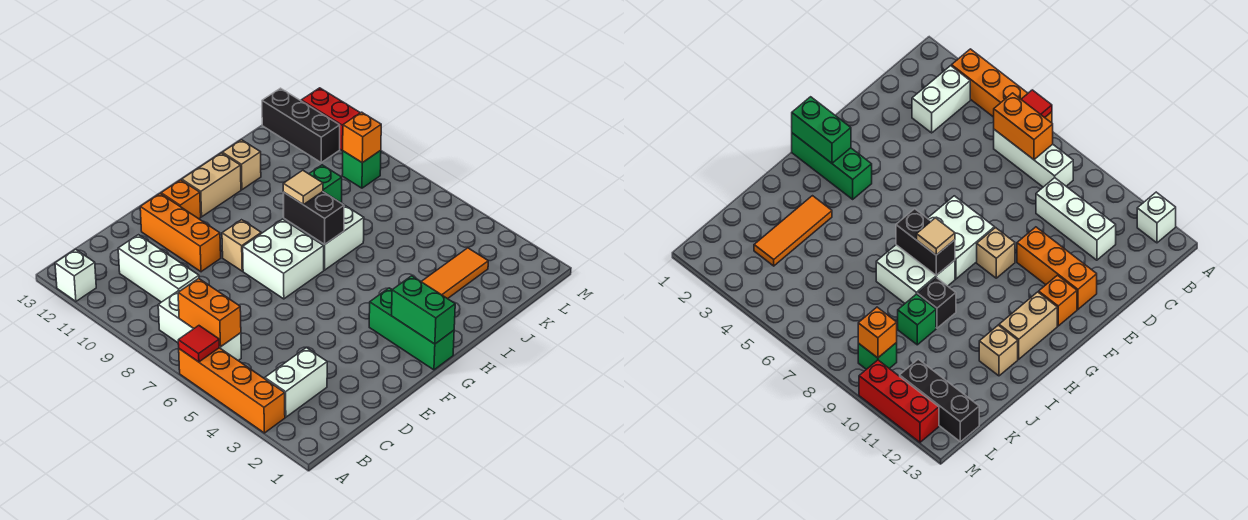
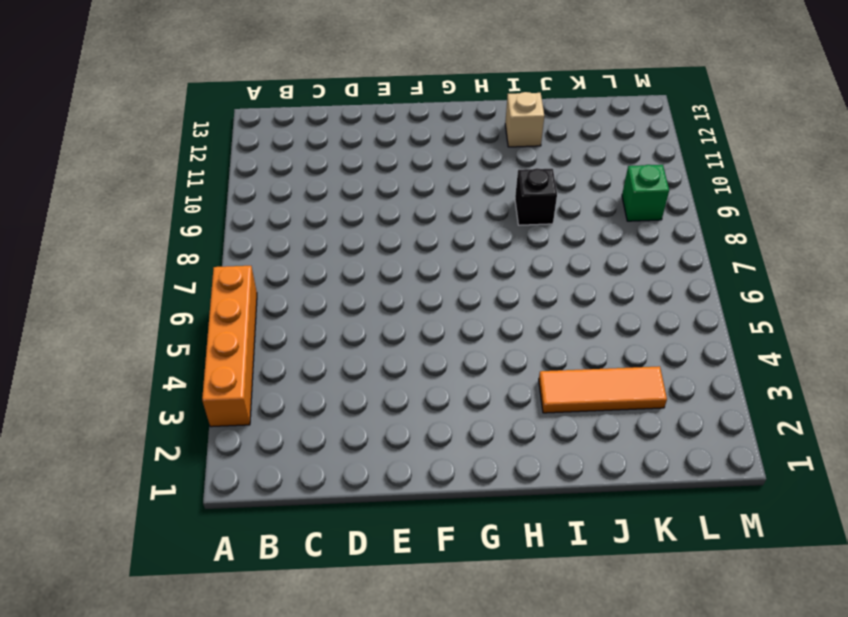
none -> white brick A12 level 1
none -> white brick B3:C3 level 1
none -> white brick B6:B8 level 1

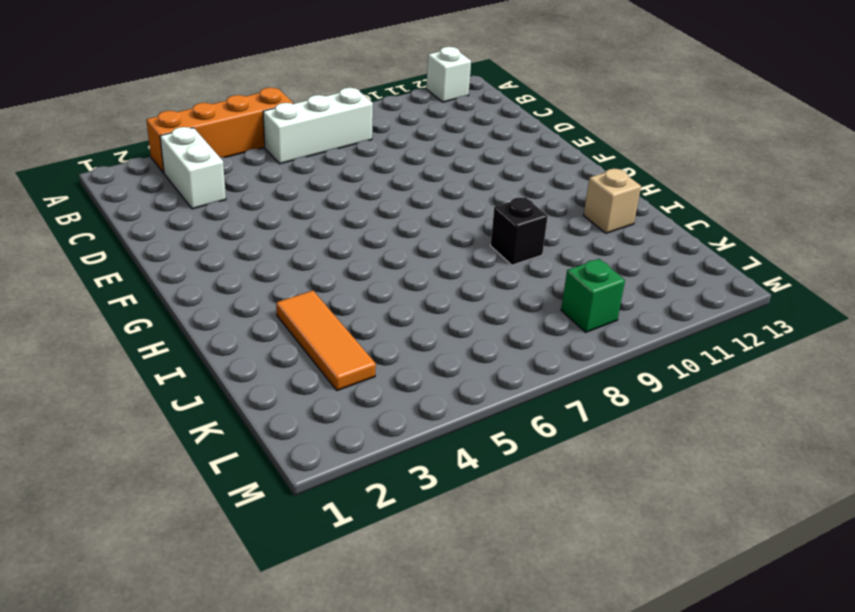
none -> white brick C9:C11 level 1
none -> orange brick E10:E12 level 1
none -> white brick F7:G8 level 1

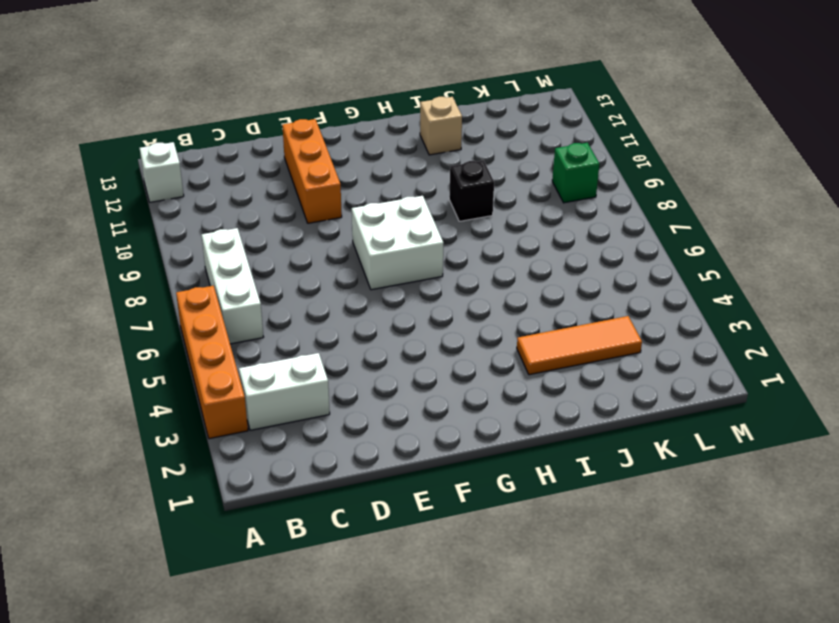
none -> white brick C9:C11 level 1
none -> tan brick F9 level 1
none -> orange brick F12 level 1

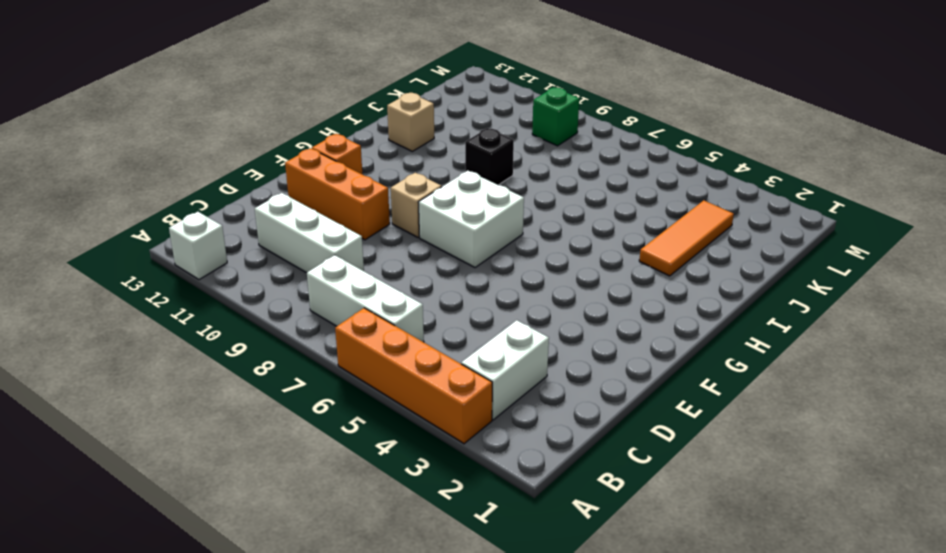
none -> green brick G1:G3 level 1
none -> tan brick G12:H12 level 1
none -> white brick H7:I8 level 1

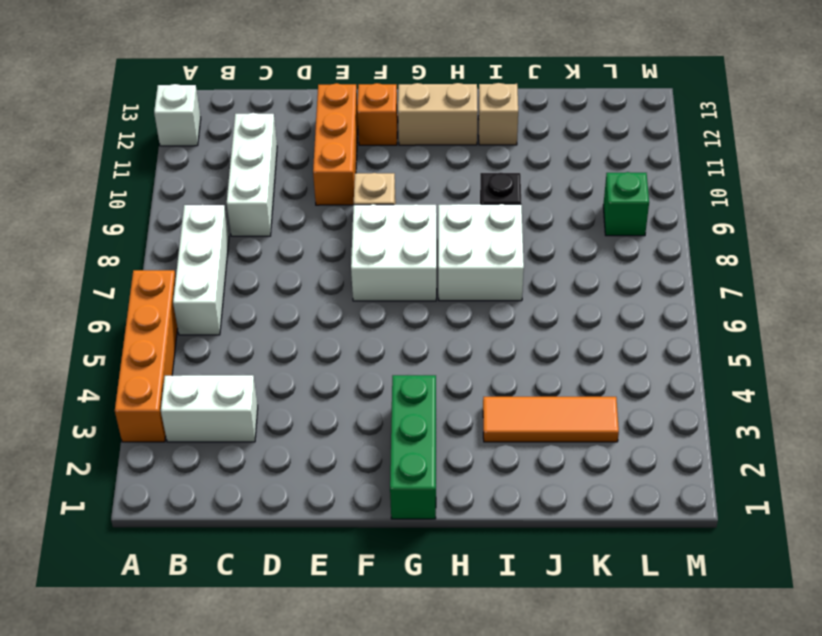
none -> green brick J9 level 1
none -> black brick L11:L13 level 1
none -> red brick M10:M12 level 1

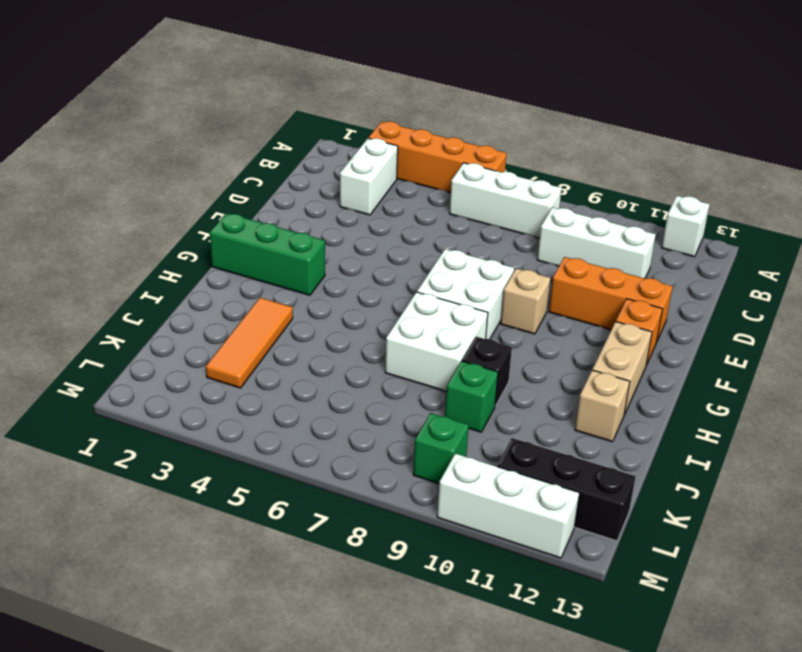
white brick M10:M12 level 1 -> red brick M10:M12 level 1
none -> red tile A6 level 2
none -> orange brick B6:B7 level 2
none -> green brick G1:G2 level 2

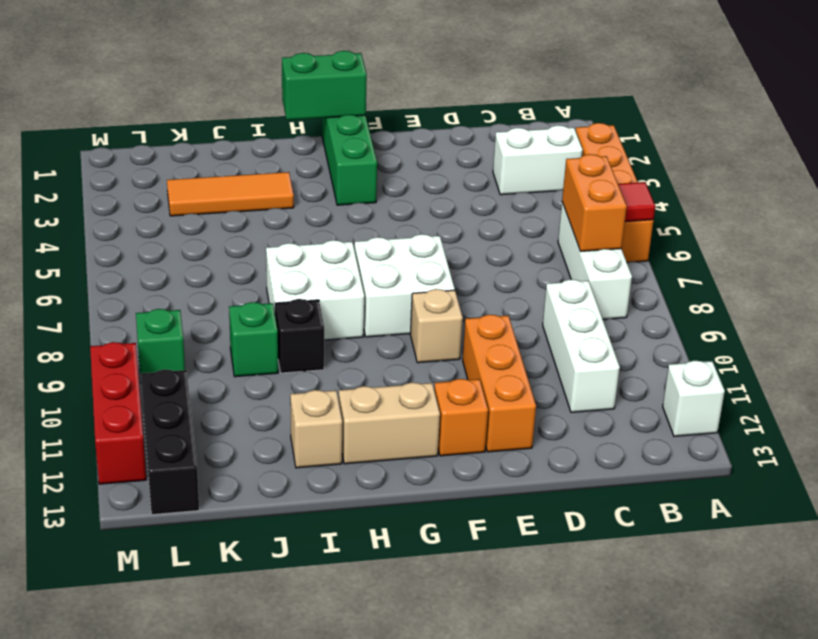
green brick G1:H1 level 2 -> green brick G1:G2 level 2
none -> black brick H7:H8 level 2
none -> orange brick L9 level 2
none -> tan tile H8 level 3

